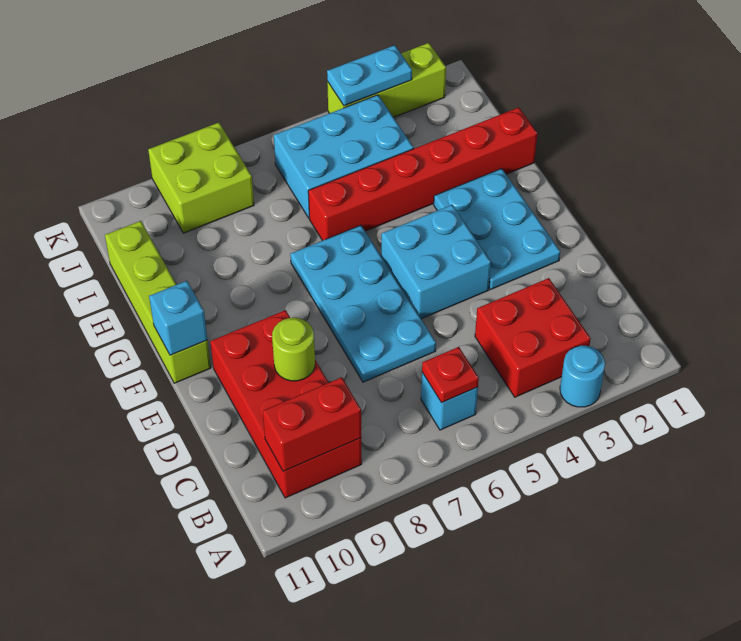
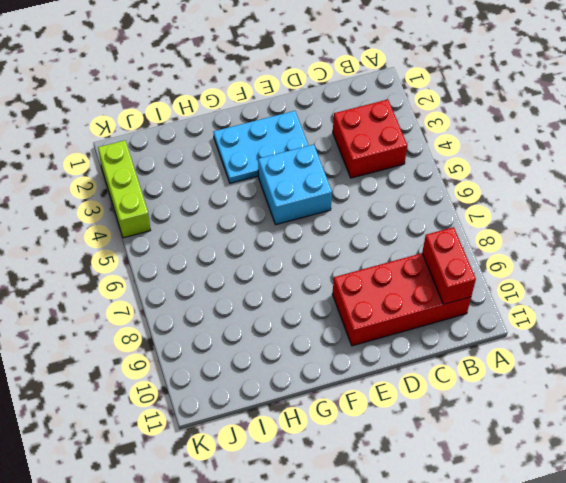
none -> cyan round brick A3 level 1
none -> cyan brick B6 level 1
none -> cyan plate D6:G7 level 1

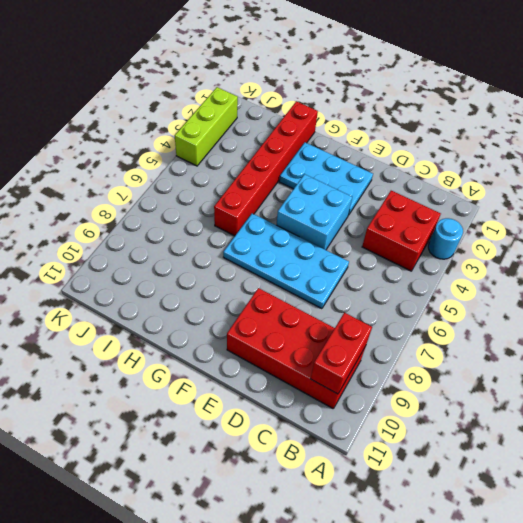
none -> cyan brick B6 level 1
none -> lime brick F11:I11 level 1
none -> cyan brick I4:J6 level 1

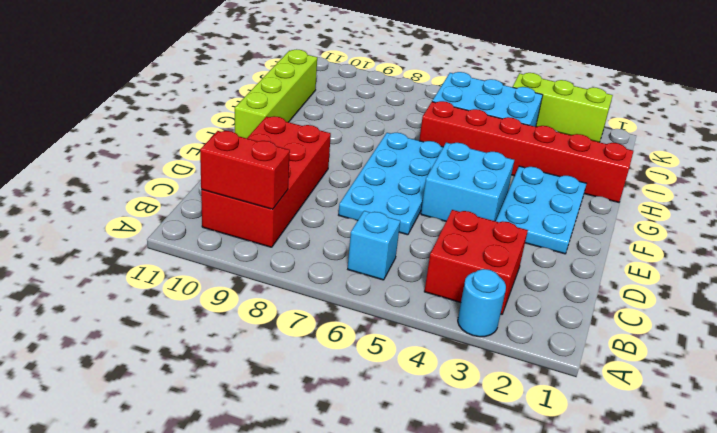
none -> lime brick J8:K9 level 1
none -> red plate B6 level 2
none -> lime round brick D9 level 2

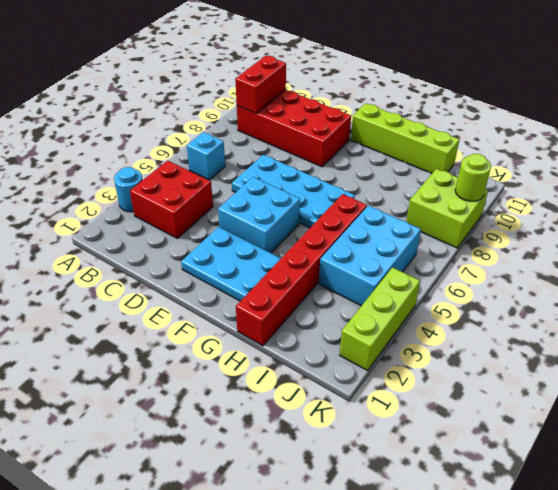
lime round brick K9 level 2 -> lime round brick D9 level 2
none -> red plate B6 level 2
none -> cyan brick F11 level 2
none -> cyan plate K3:K4 level 2

